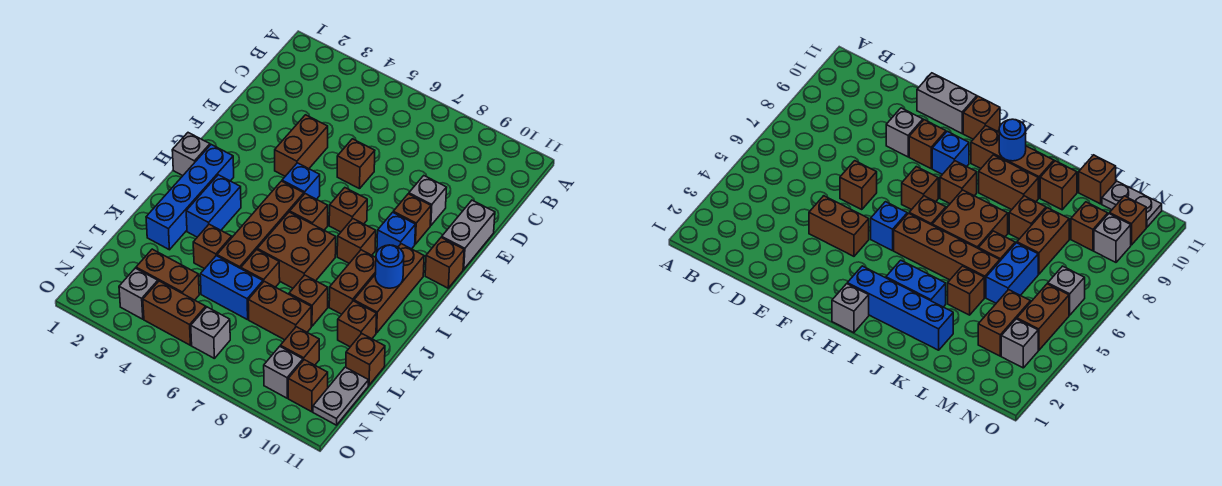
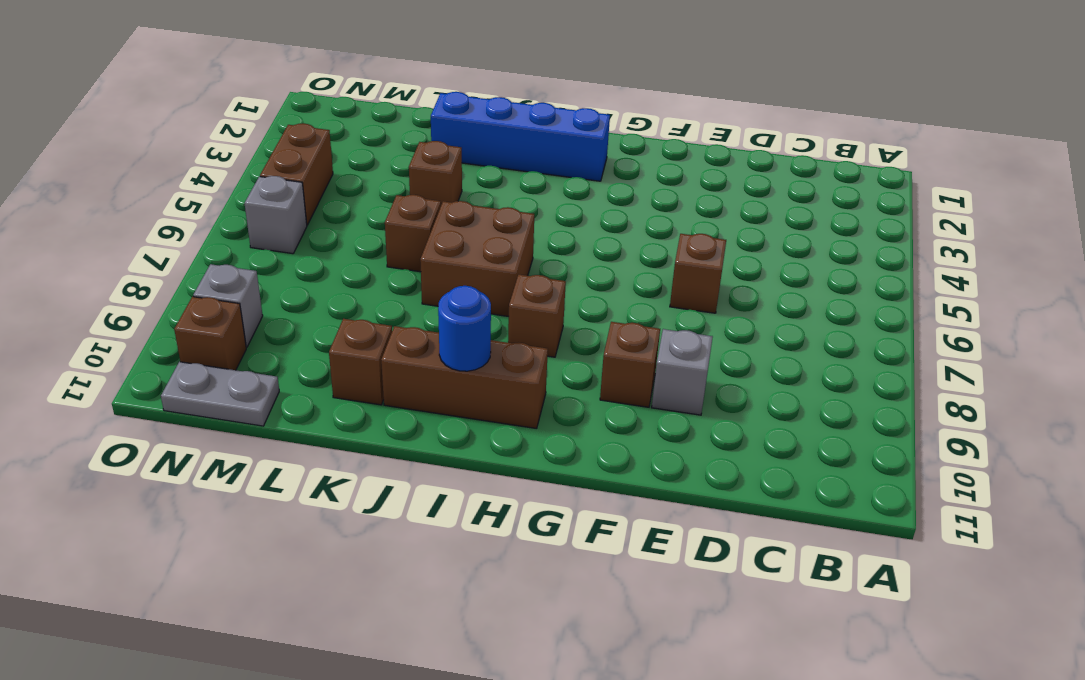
none -> brown brick E4:F4 level 1
none -> grey brick E11:F11 level 1
none -> blue brick G5 level 1
none -> brown brick G7 level 1

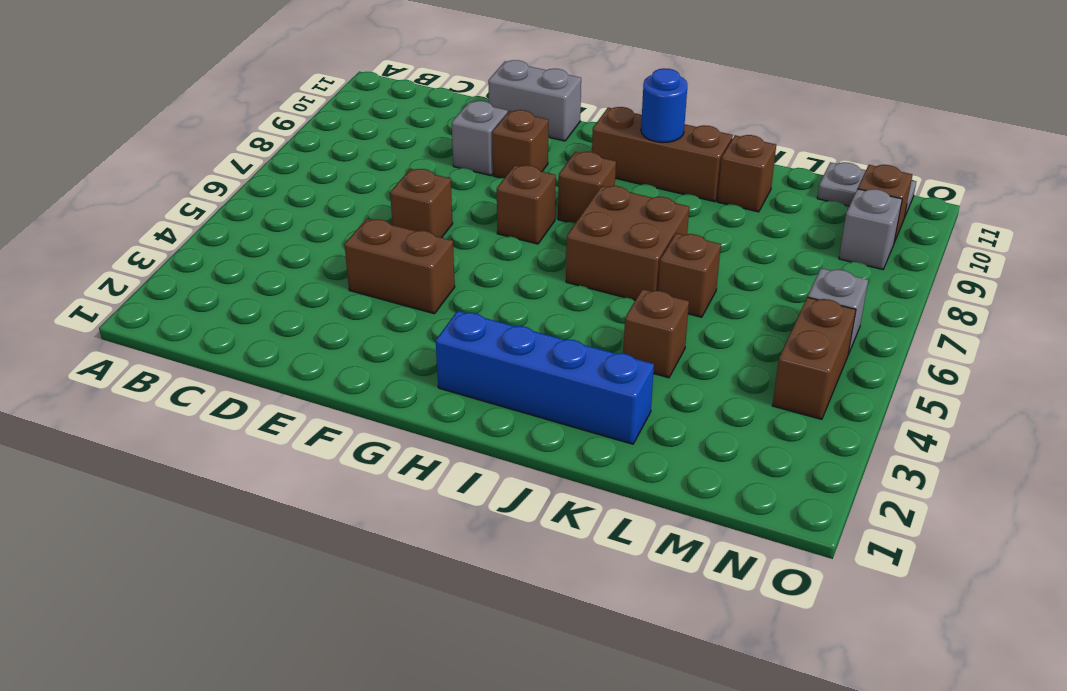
none -> blue brick G5 level 1
none -> blue brick G9 level 1
none -> brown brick G11 level 1
none -> grey brick H1 level 1

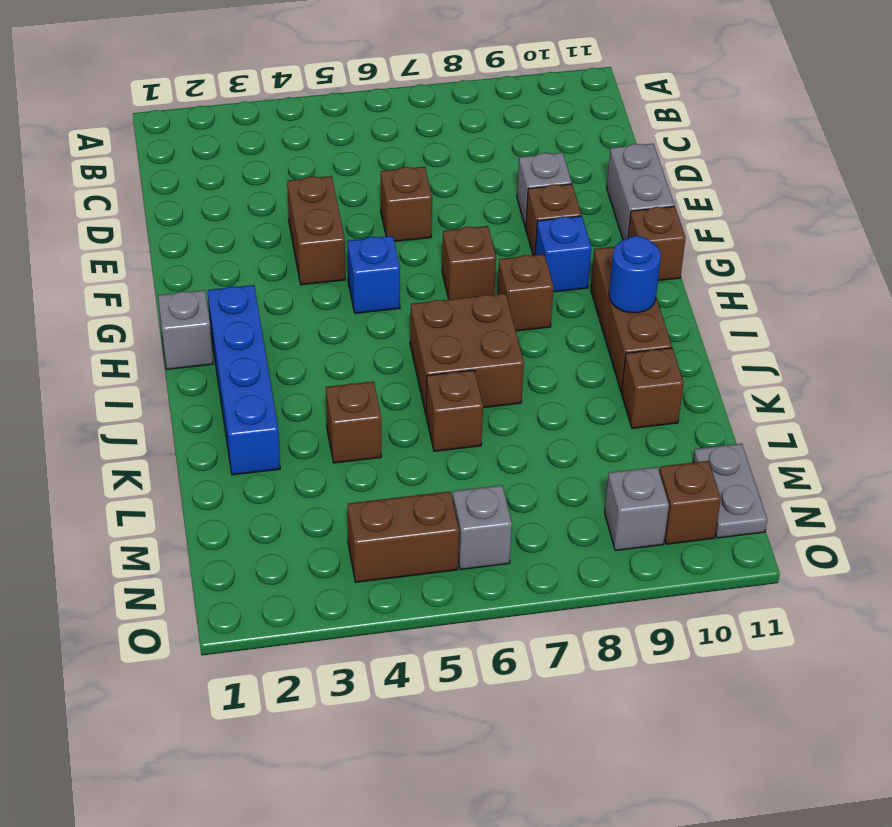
none -> brown brick H5:K5 level 1
none -> brown brick H6 level 1
none -> blue brick I3:J3 level 1
none -> brown brick I9:J9 level 1

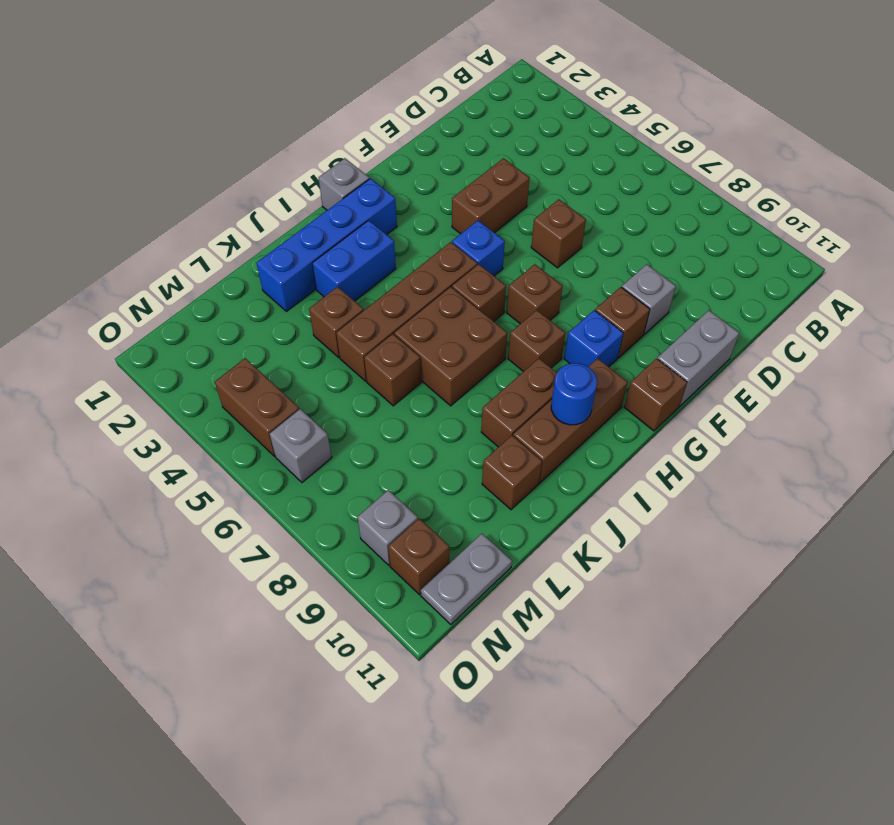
none -> brown brick K8 level 1
none -> blue brick L5:L6 level 1
none -> brown brick L7:L8 level 1
none -> brown brick L11 level 1

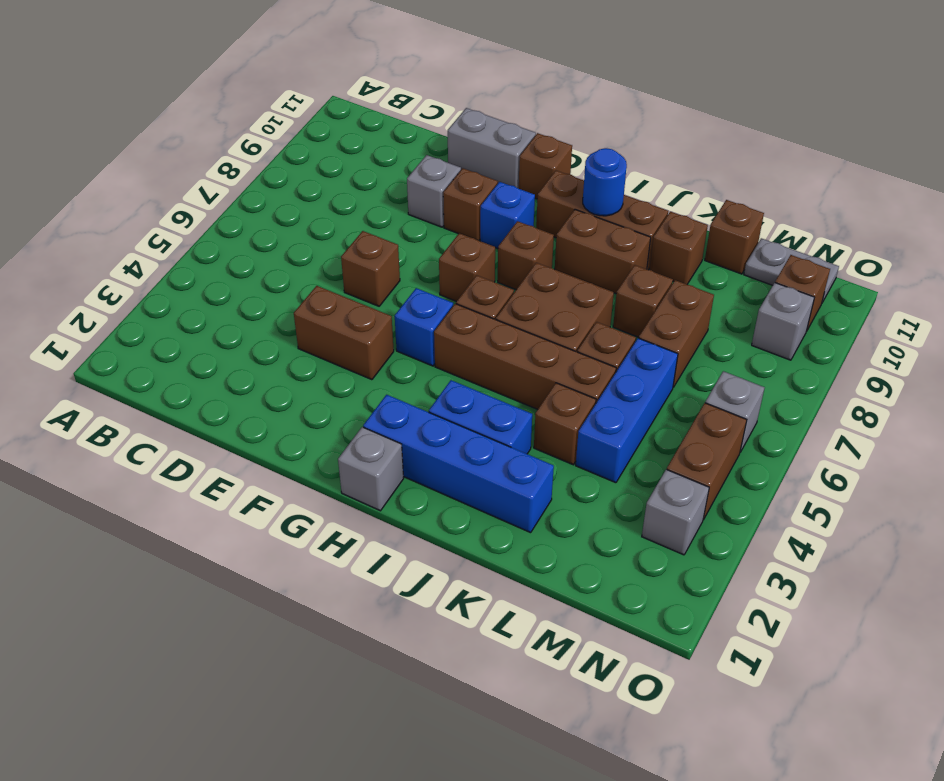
blue brick L4:L6 level 1 -> blue brick L5:L6 level 1
none -> brown brick M3:M4 level 1
none -> brown brick M9 level 1

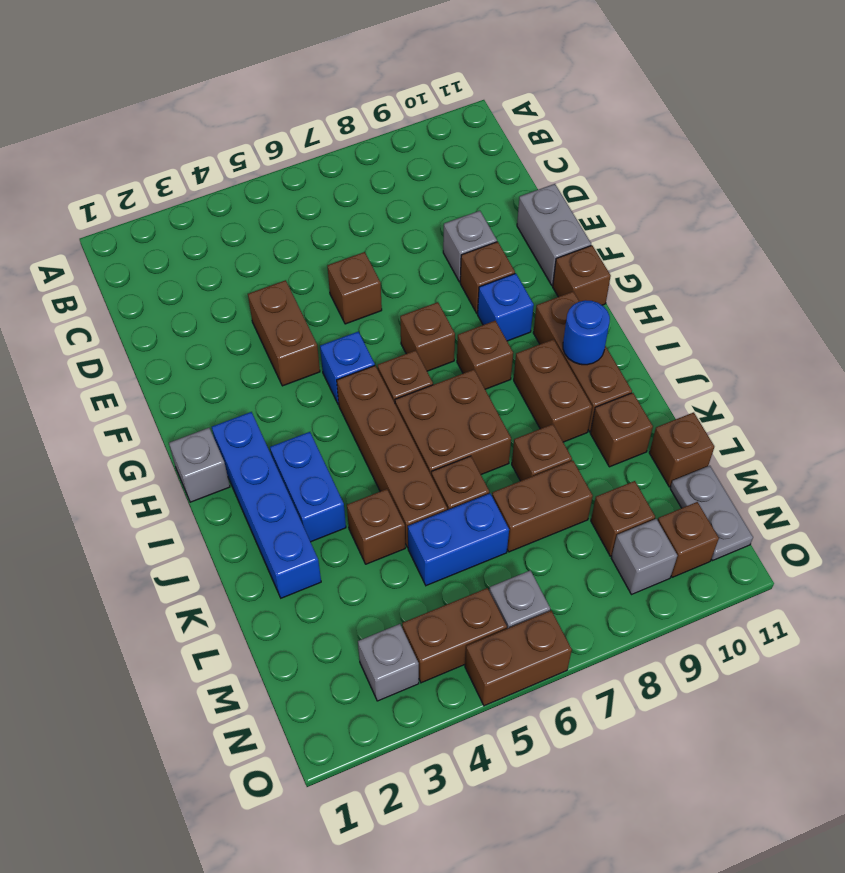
brown brick O5:O6 level 1 -> brown brick M3:M4 level 1

